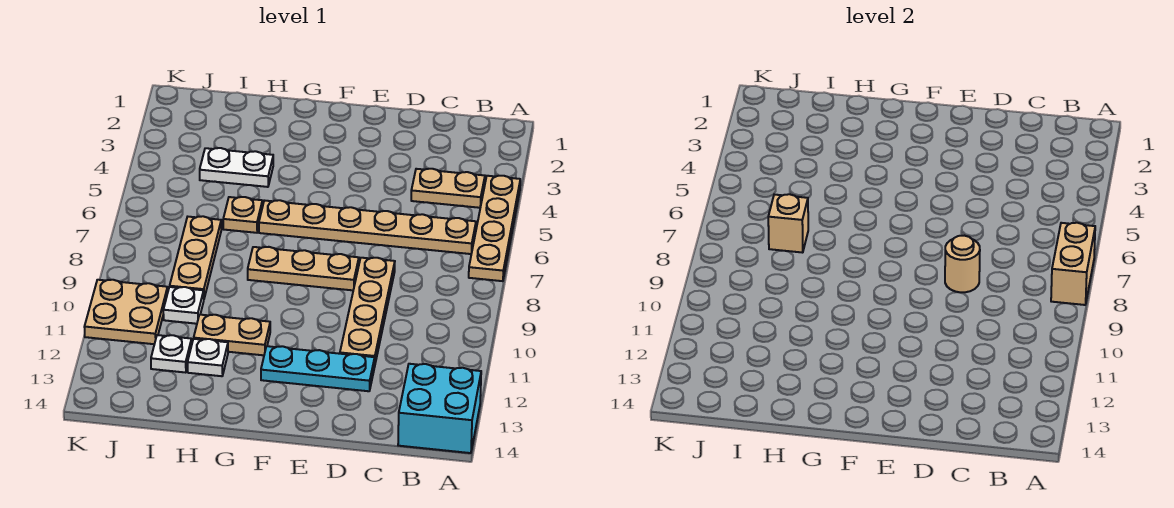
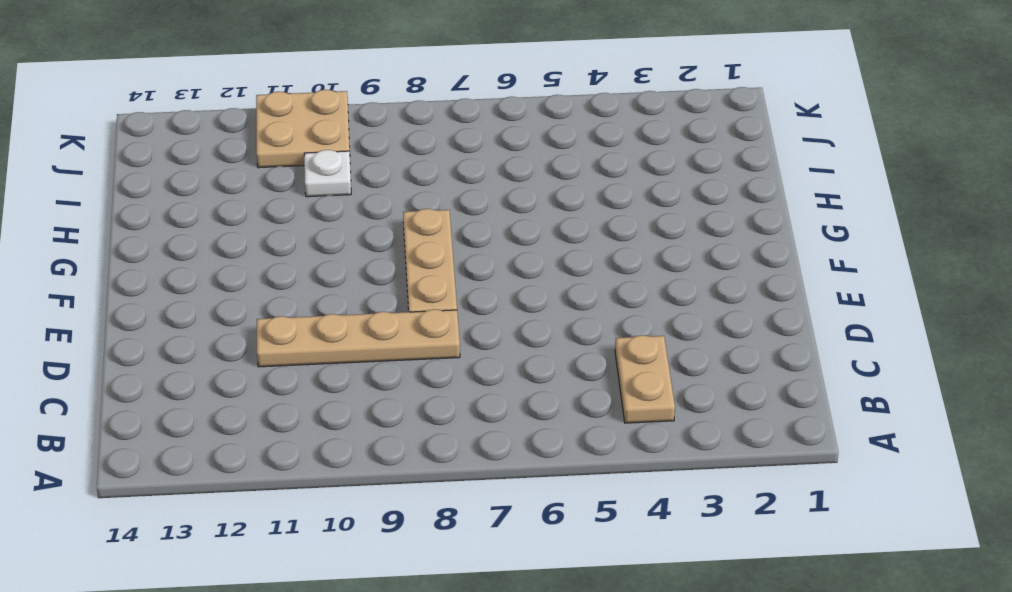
none -> tan plate A4:A7 level 1
none -> cyan brick A13:B14 level 1
none -> tan plate B6:G6 level 1

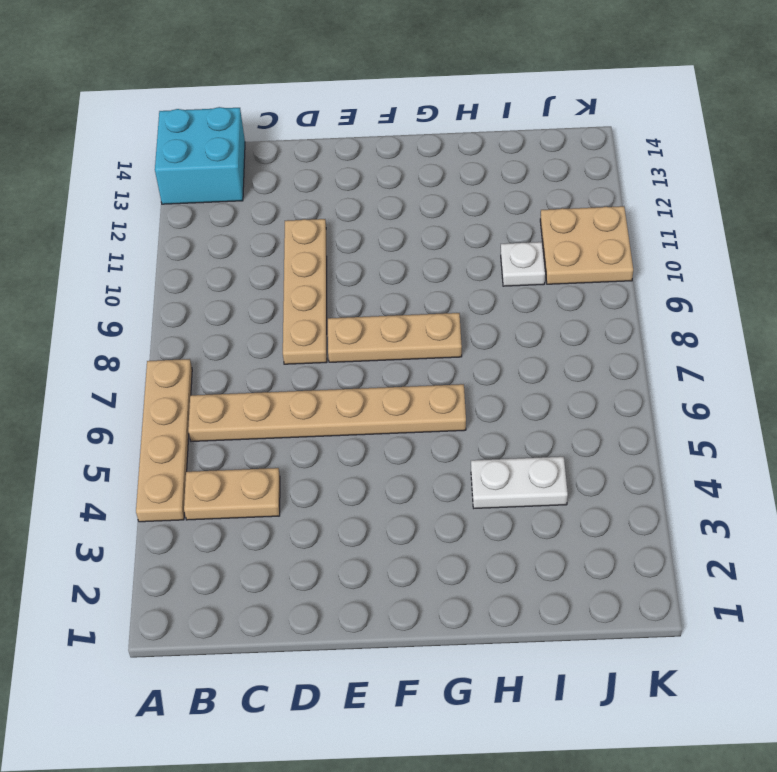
none -> cyan plate D12:F12 level 1
none -> tan plate G11:H11 level 1
none -> tan plate H6 level 1

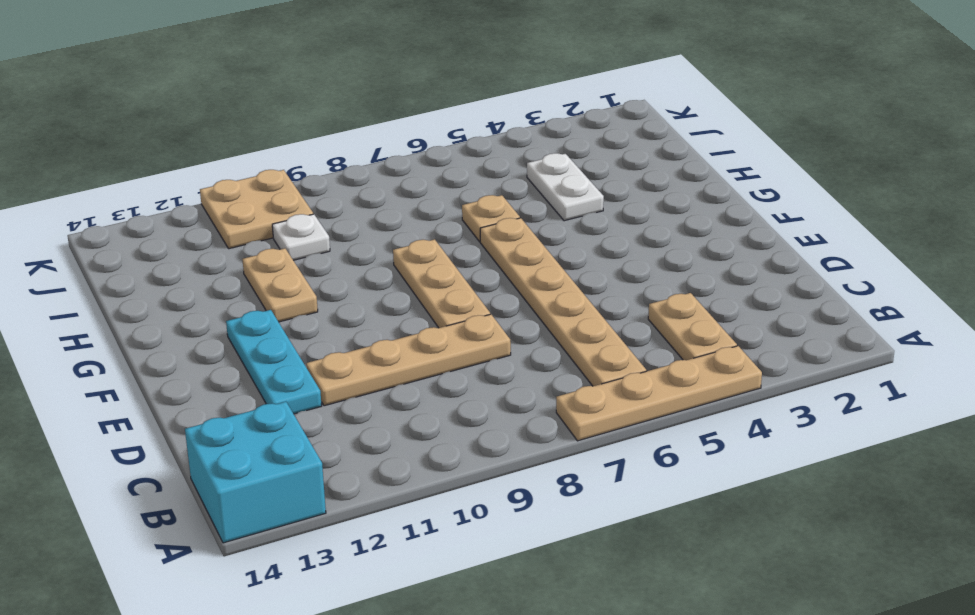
none -> white plate H12 level 1
none -> tan plate I7:I9 level 1
none -> white plate I12 level 1

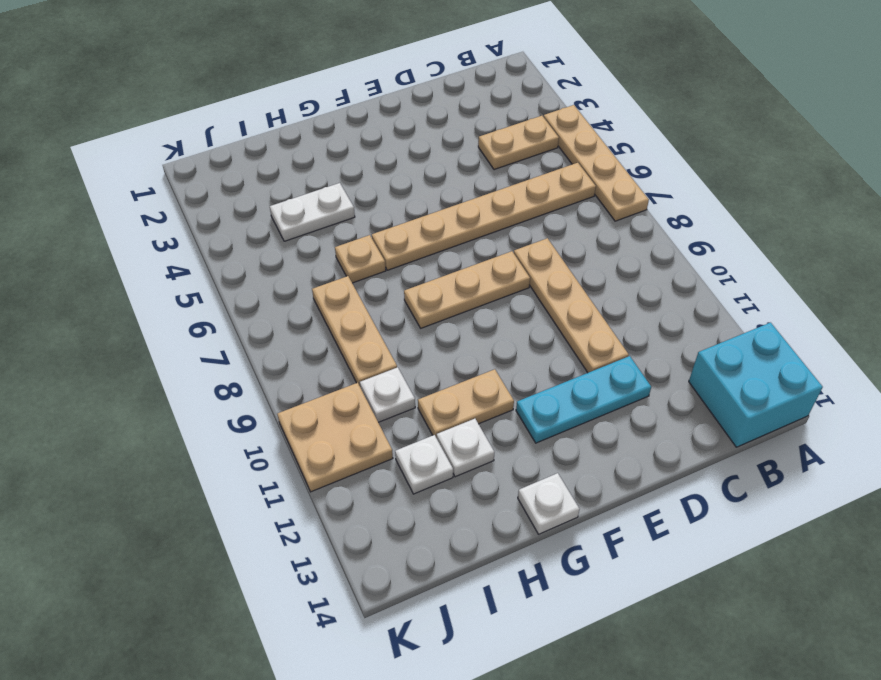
white plate G14 level 1 -> none
none -> tan brick A7:A8 level 2
none -> tan round brick D8 level 2
none -> tan brick I7 level 2

